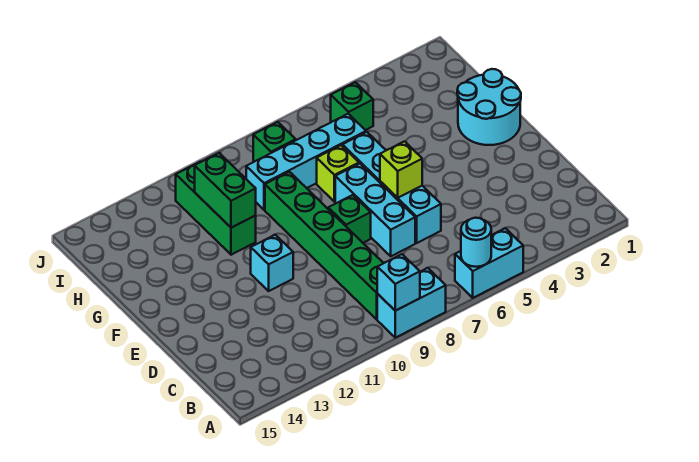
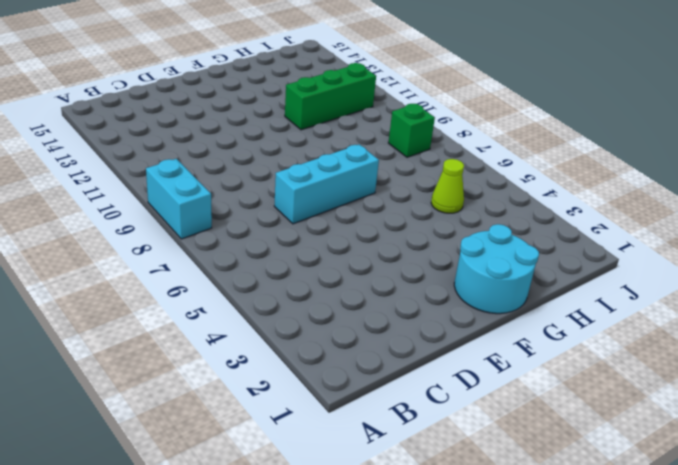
lime cone H5 level 1 -> none
none -> cyan brick A5:A6 level 1
none -> green brick B9:G9 level 1
none -> cyan brick D6:G6 level 1

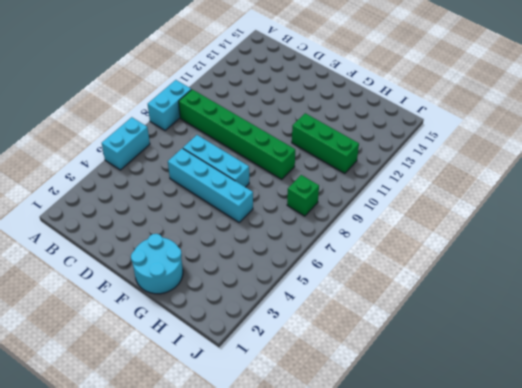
none -> green brick E8 level 1
none -> cyan brick E11 level 1
none -> lime brick G7 level 1

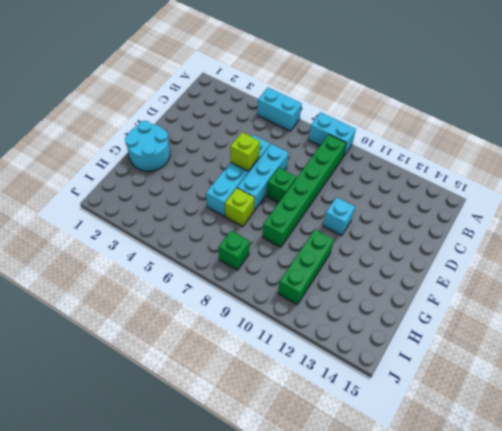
none -> cyan brick H6:H9 level 1
none -> green brick I5 level 1
none -> cyan round brick A6 level 2

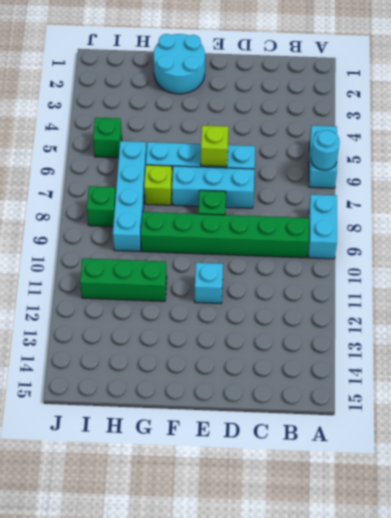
none -> cyan brick A9 level 2
none -> green brick G11:H11 level 2

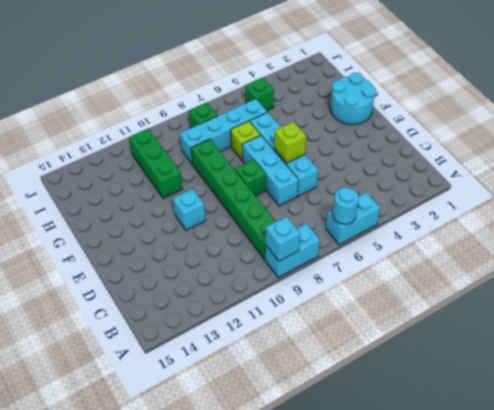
none -> green brick G11:H11 level 2

